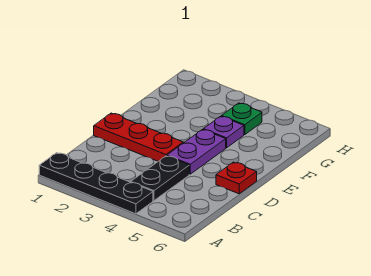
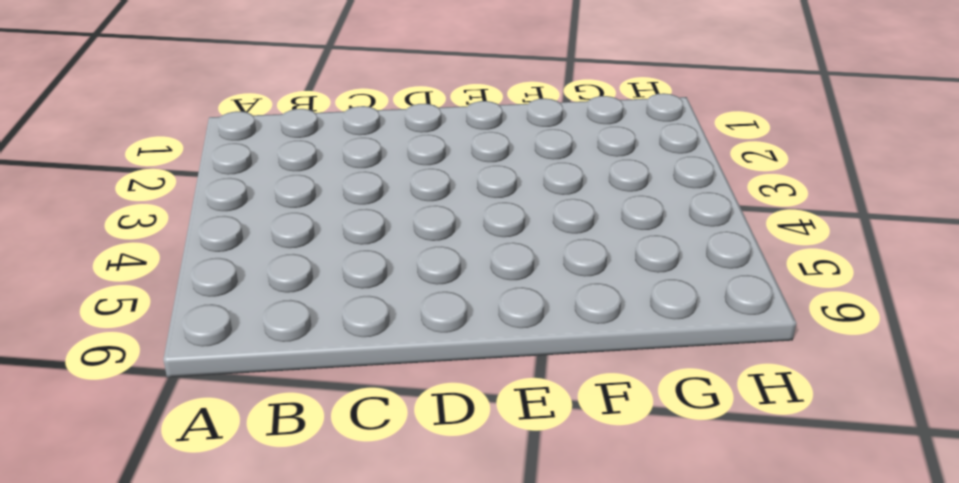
none -> black plate A1:A4 level 1
none -> black plate B4:C4 level 1

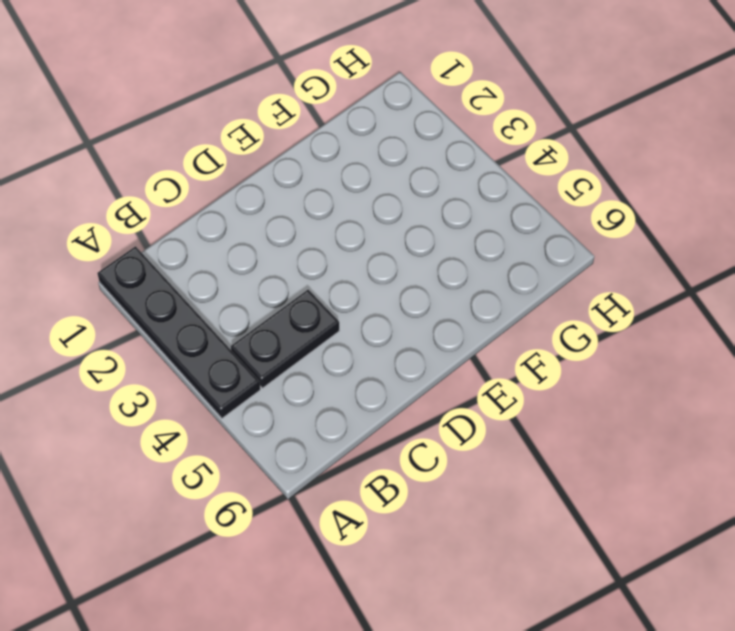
none -> red plate D1:D3 level 1
none -> purple plate D4:E4 level 1

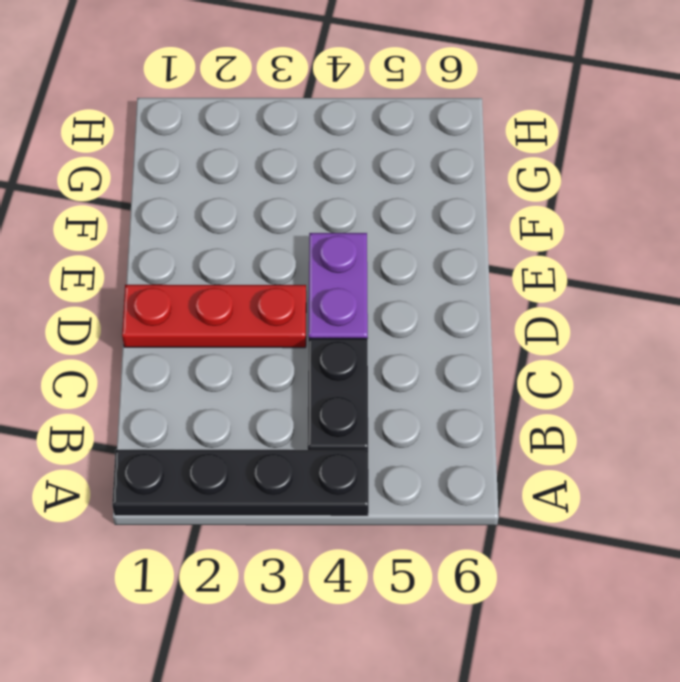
none -> red plate D6 level 1
none -> purple plate F4 level 1

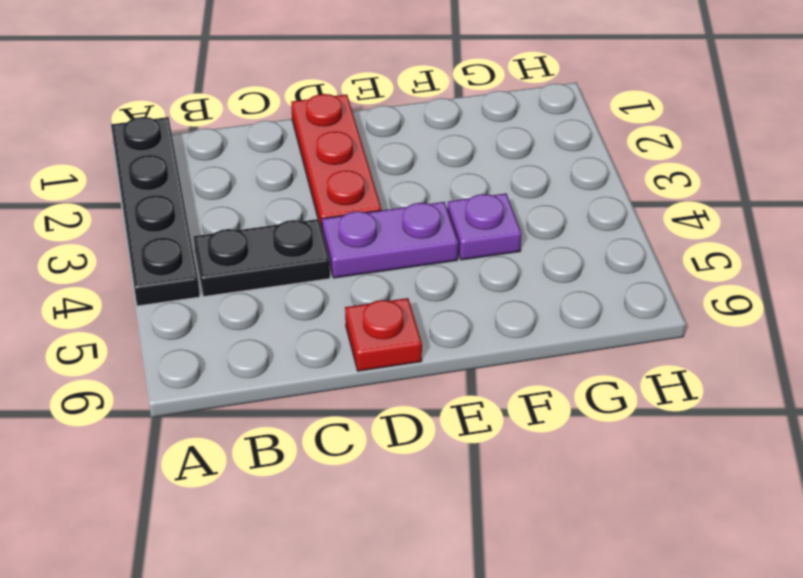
none -> green plate G4 level 1

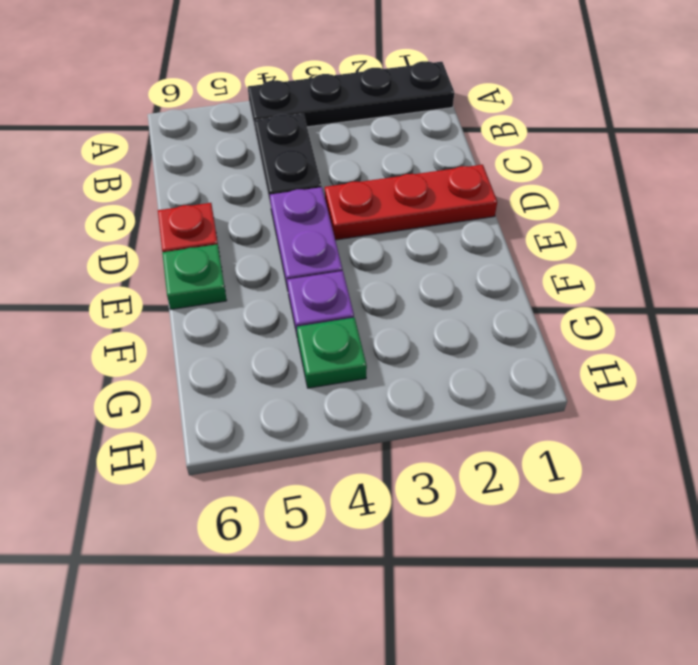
green plate E6 level 1 -> none

